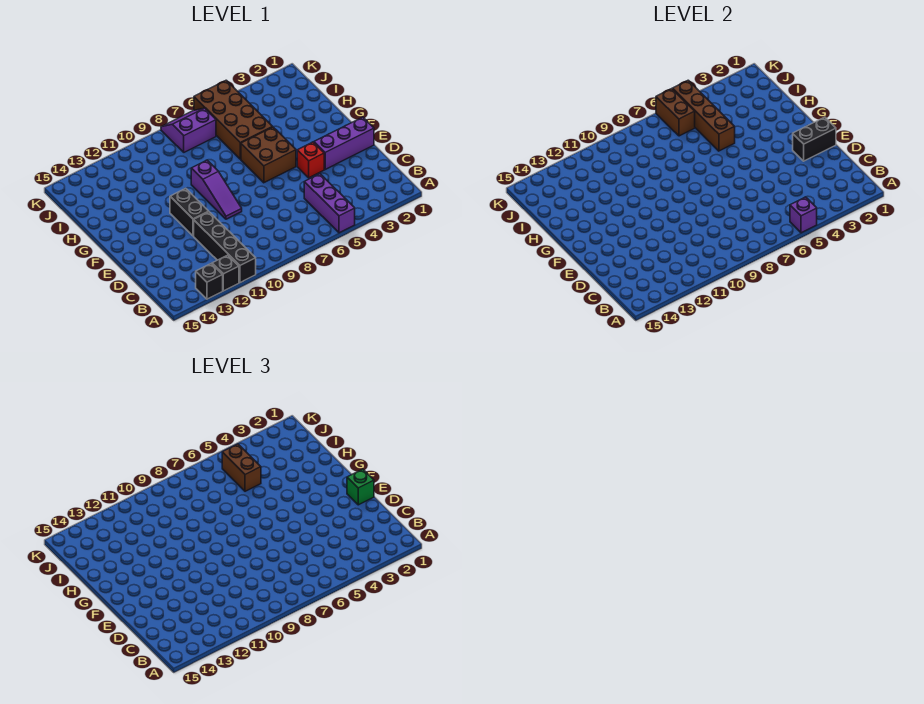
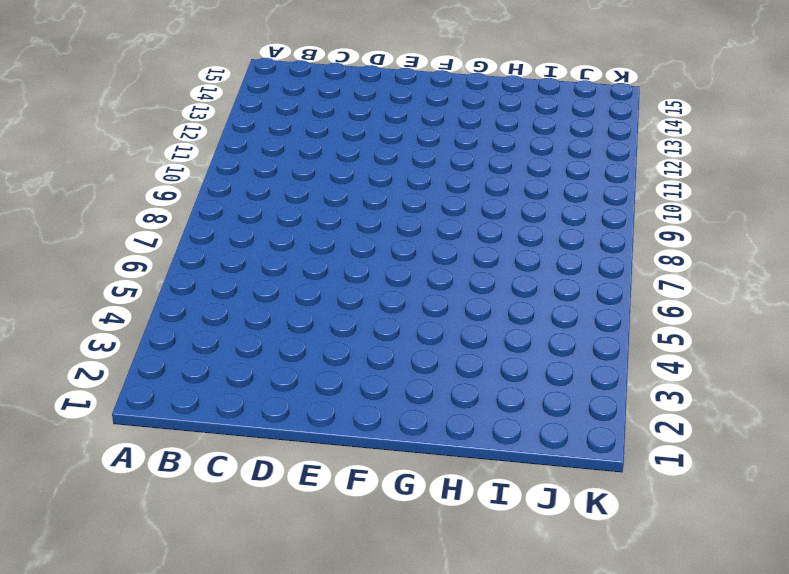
none -> purple brick A5:C5 level 1
none -> black brick A11:D11 level 1
none -> black brick A12 level 1

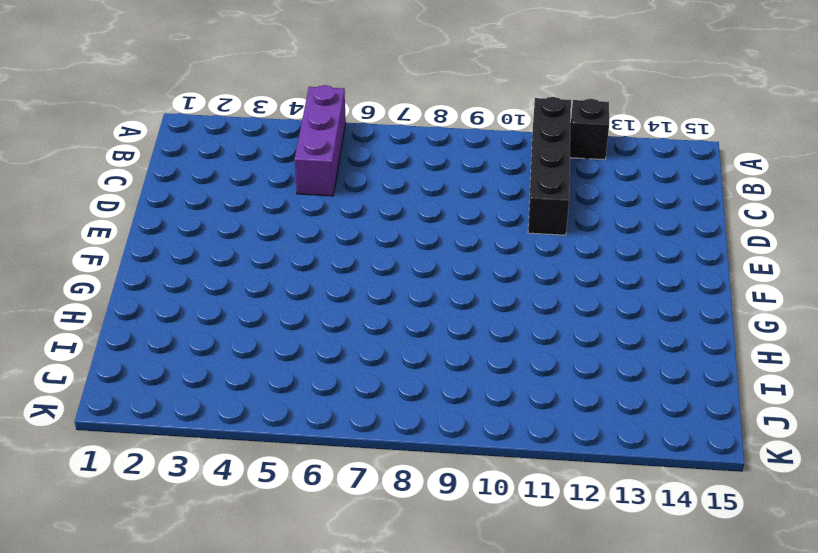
none -> black brick A13 level 1
none -> purple brick E1:E3 level 1
none -> red brick E4 level 1

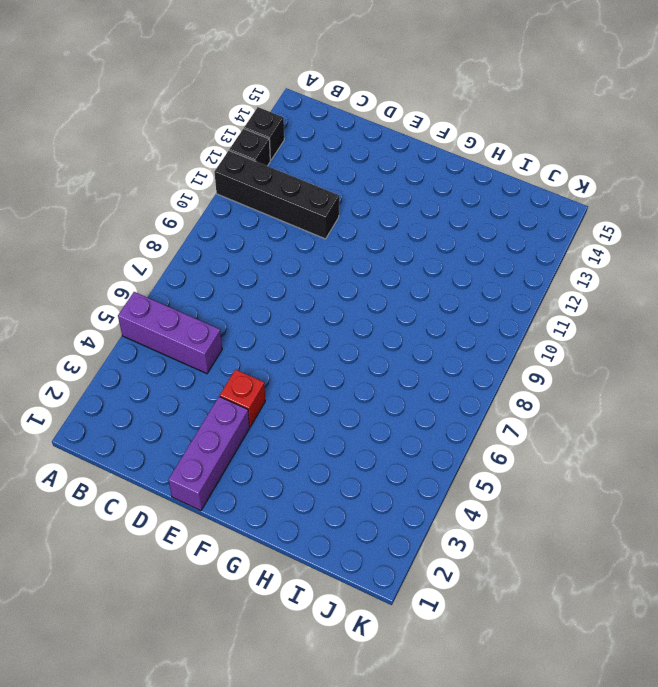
none -> purple slope E9:G9 level 1 top G
none -> black brick E11:F11 level 1
none -> brown brick F5:G6 level 1

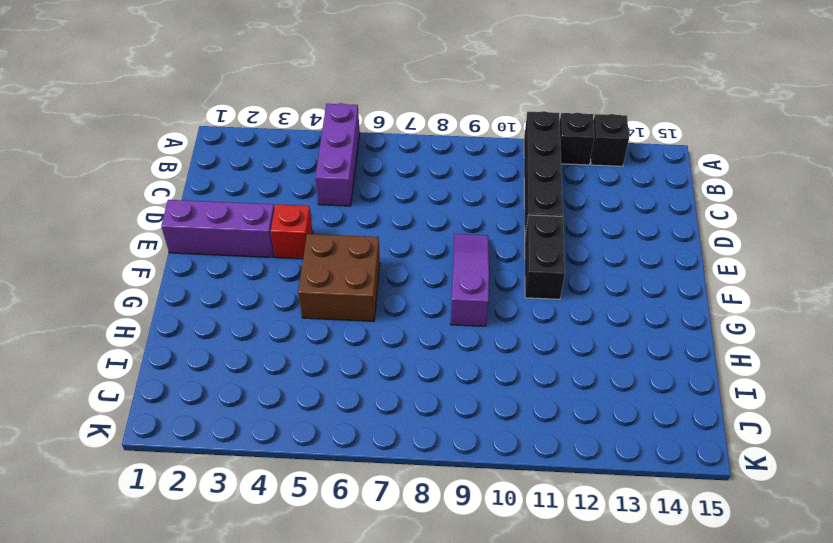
none -> brown brick H5:K6 level 1
none -> purple slope J7:K8 level 1 top J
none -> purple brick A5 level 2

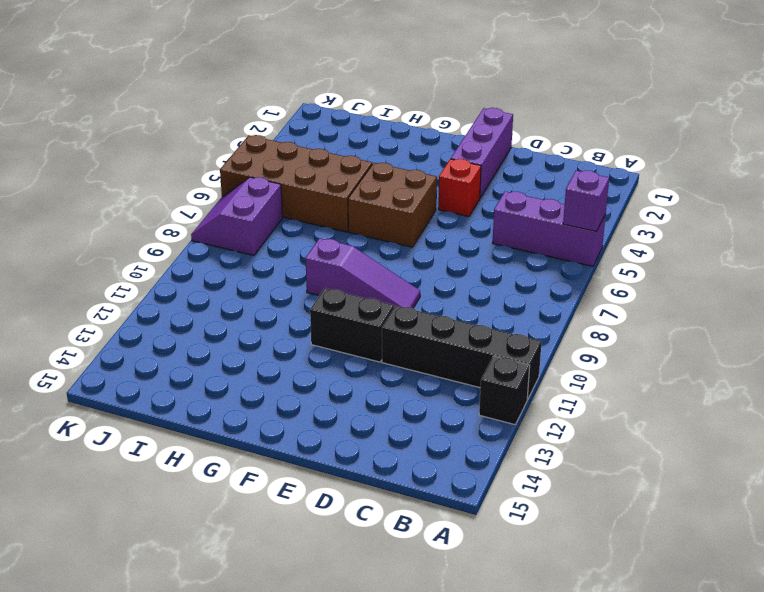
none -> black brick A13 level 1
none -> black brick E1:E2 level 2
none -> brown brick H5:K5 level 2

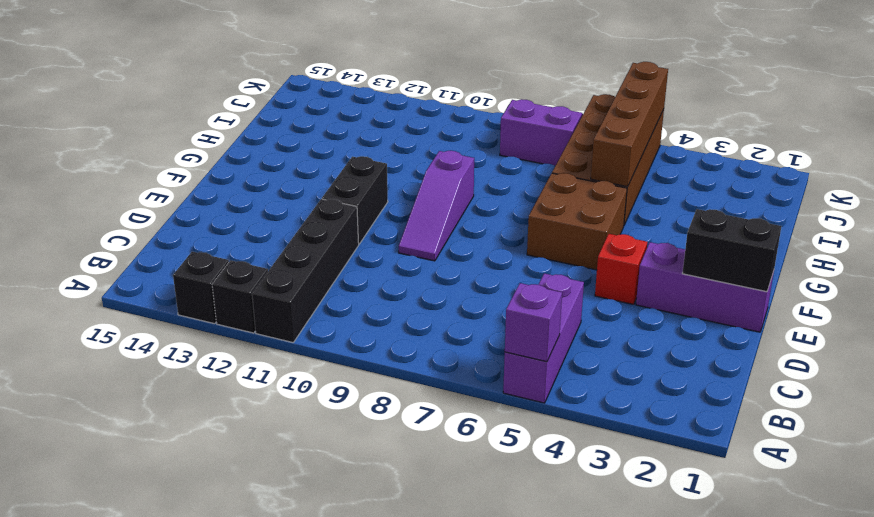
none -> brown brick J6:K6 level 2
none -> green brick E1 level 3
none -> brown brick I5:J5 level 3

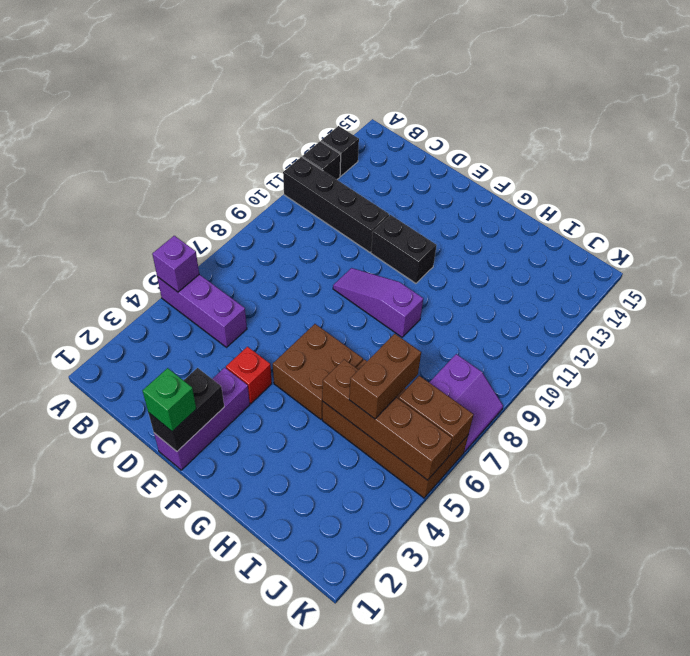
brown brick I5:I6 level 3 -> brown brick I5:J5 level 3

